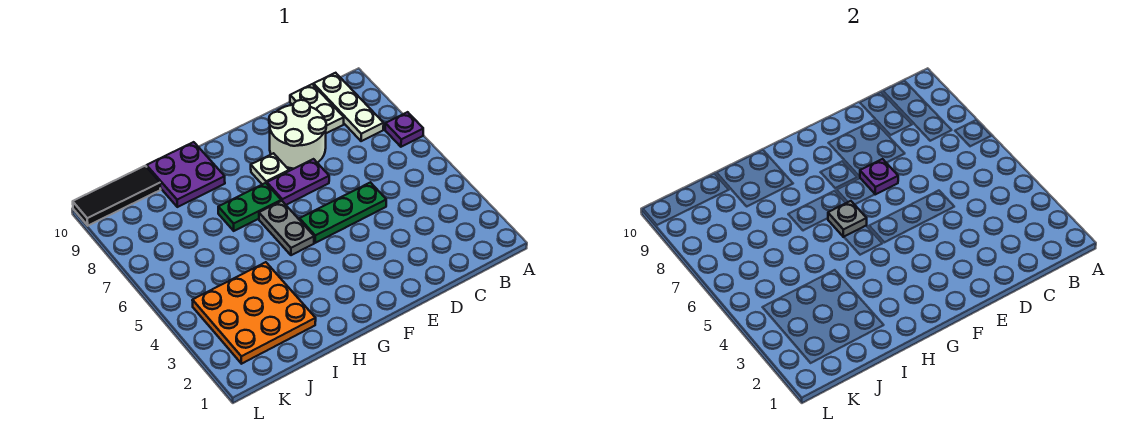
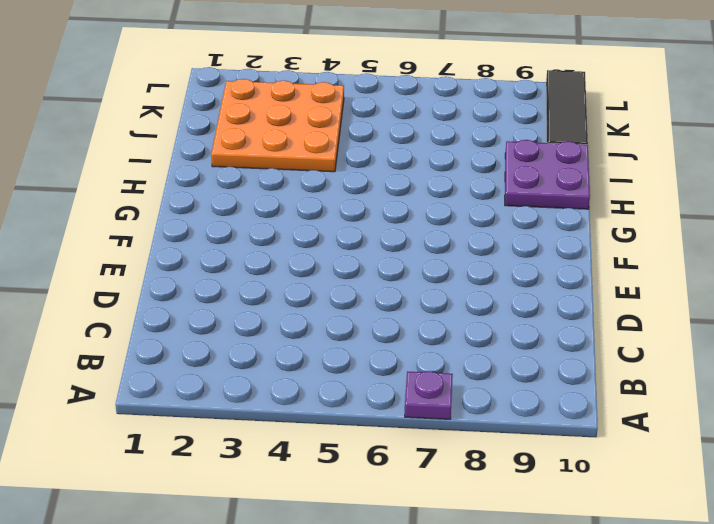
none -> white plate B8:B10 level 1
none -> white plate C9:C10 level 1
none -> green plate D5:F5 level 1

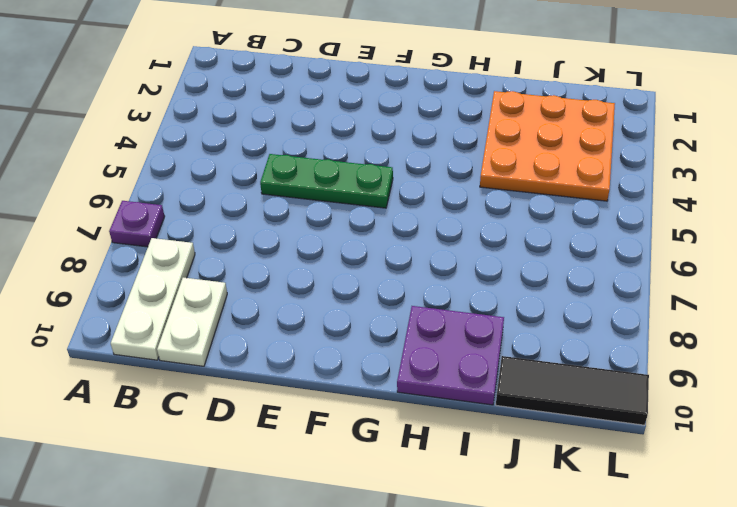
none -> white round brick D8:E9 level 1
none -> purple plate E7:F7 level 1
none -> white plate F8 level 1

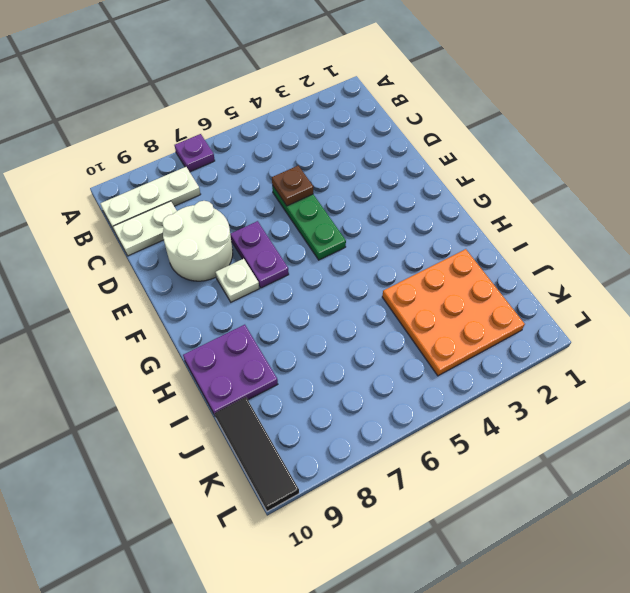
brown plate D5 level 2 -> none
none -> grey plate G5:G6 level 1
none -> green plate G7:H7 level 1
none -> purple plate E7 level 2

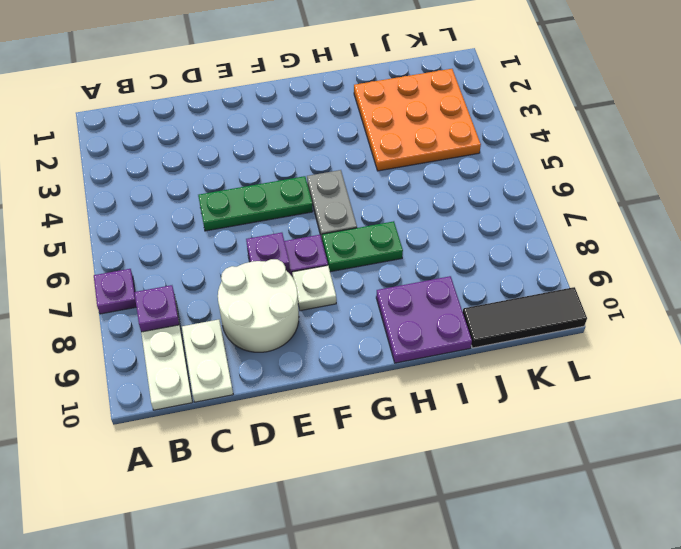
purple plate B8 level 2 -> none
none -> grey plate G6 level 2

